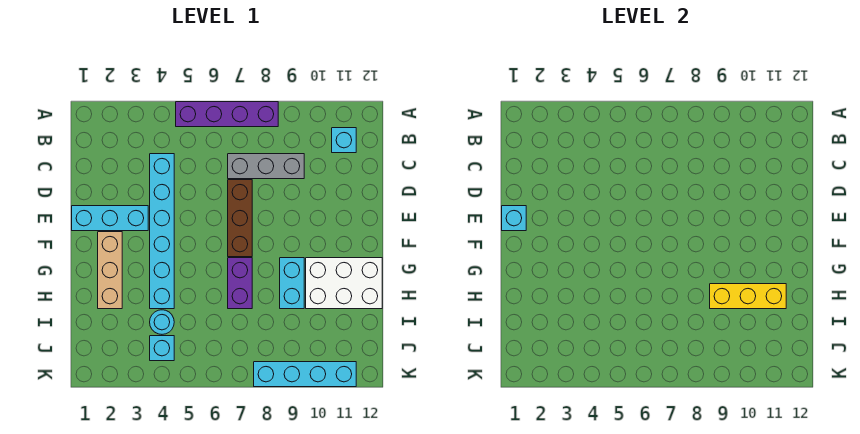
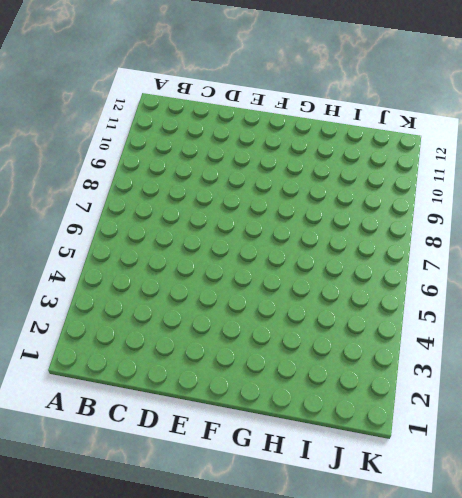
none -> purple brick A5:A8 level 1
none -> cyan brick B11 level 1
none -> cyan brick C4:H4 level 1

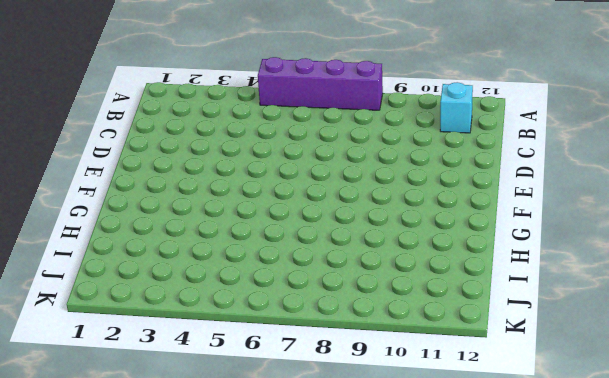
none -> cyan brick C4:H4 level 1
none -> grey brick C7:C9 level 1
none -> brown brick D7:F7 level 1

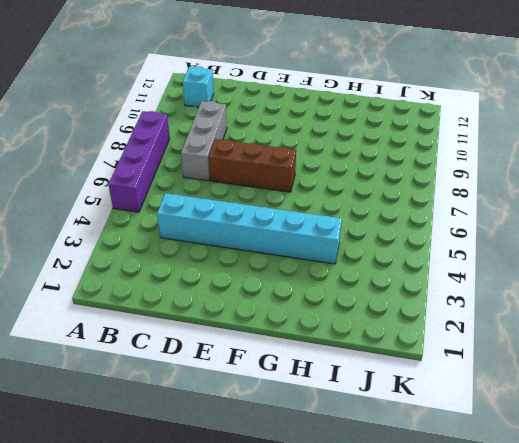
none -> cyan brick E1:E3 level 1
none -> tan brick F2:H2 level 1
none -> purple brick G7:H7 level 1

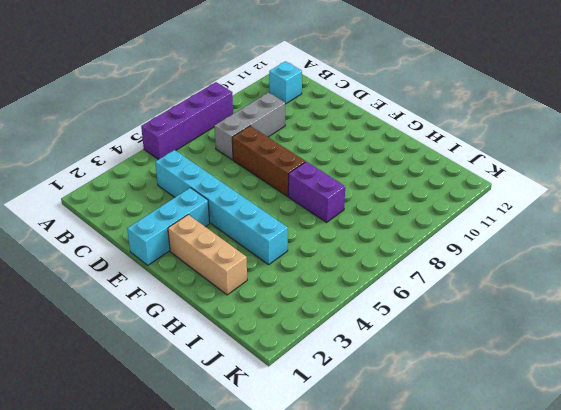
none -> cyan brick G9:H9 level 1
none -> white brick G10:H12 level 1
none -> cyan round brick I4 level 1

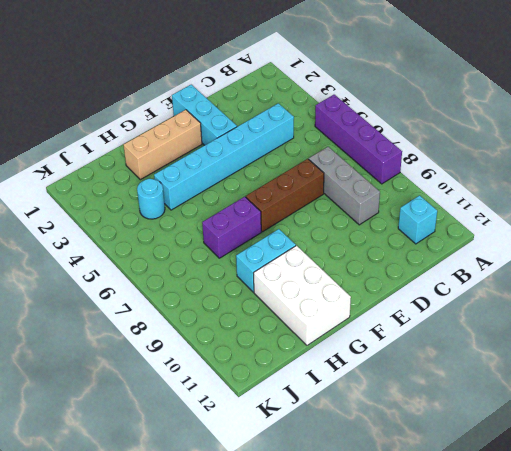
none -> cyan brick J4 level 1
none -> cyan brick K8:K11 level 1
none -> cyan brick E1 level 2

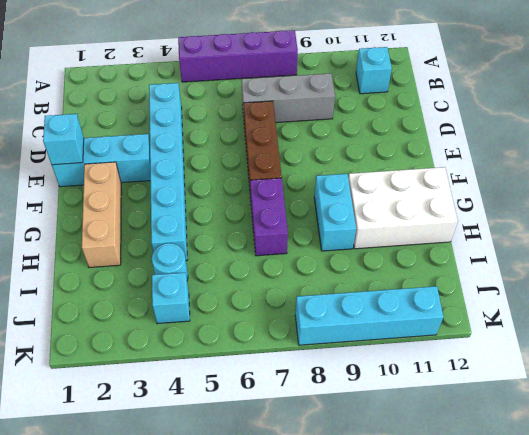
none -> yellow brick H9:H11 level 2

